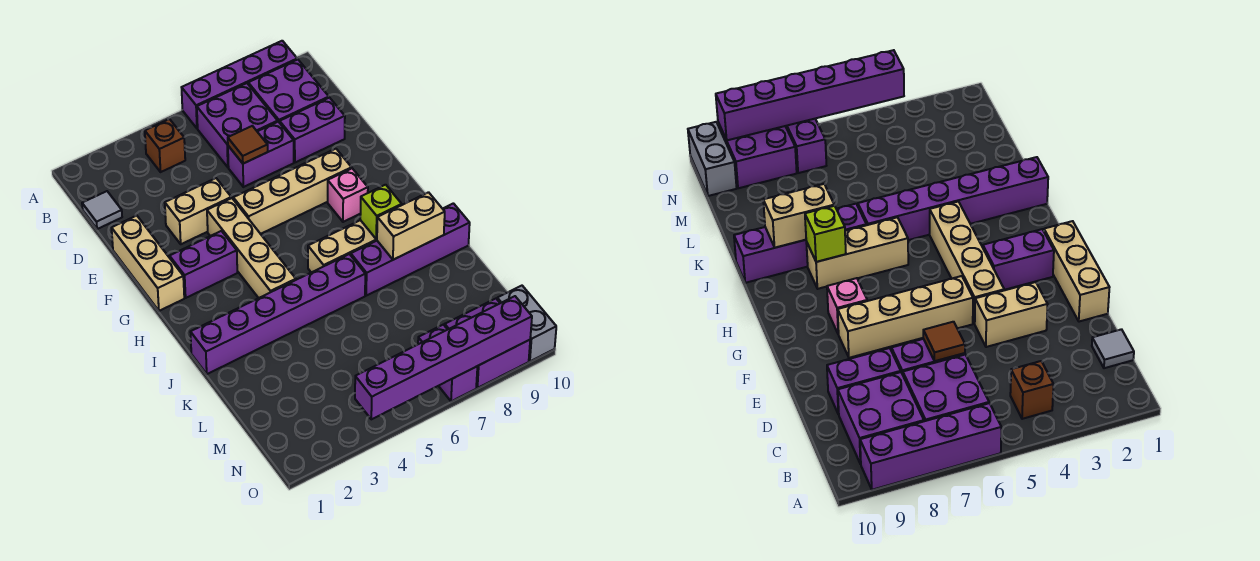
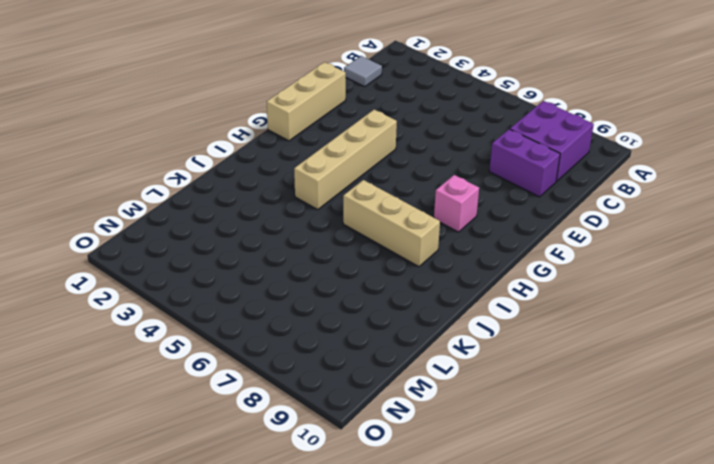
none -> purple brick A6:A9 level 1
none -> brown brick B4 level 1
none -> purple brick B6:C7 level 1

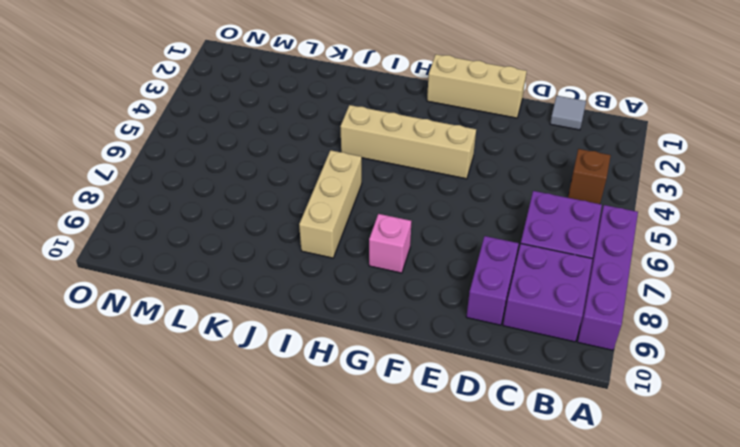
none -> purple brick D6:D7 level 1
none -> tan brick E3:E4 level 1
none -> tan brick F5:F8 level 1

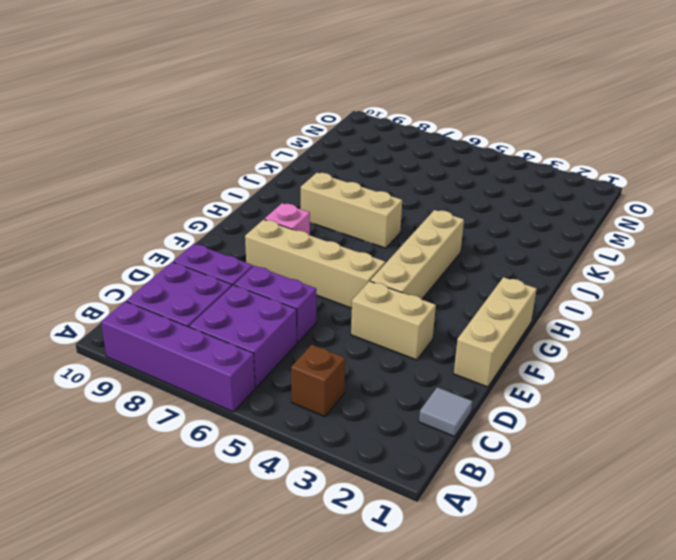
none -> purple brick G2:G3 level 1
none -> purple brick J1:J6 level 1
none -> purple brick J7:J10 level 1

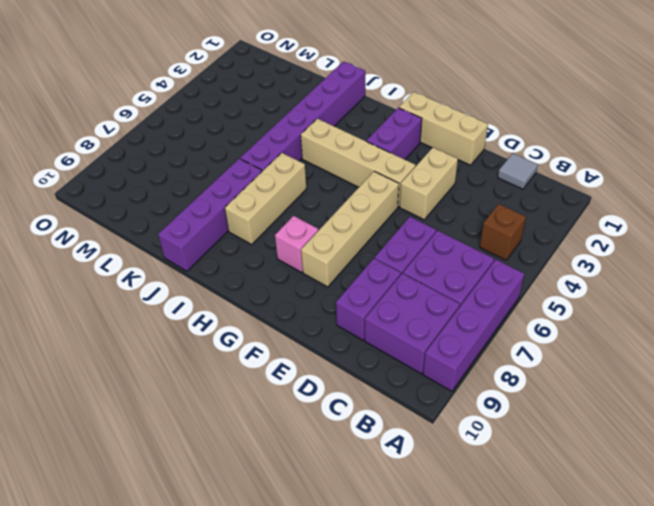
none -> purple brick N7:O7 level 1
none -> purple brick N8:O9 level 1
none -> grey brick N10:O10 level 1

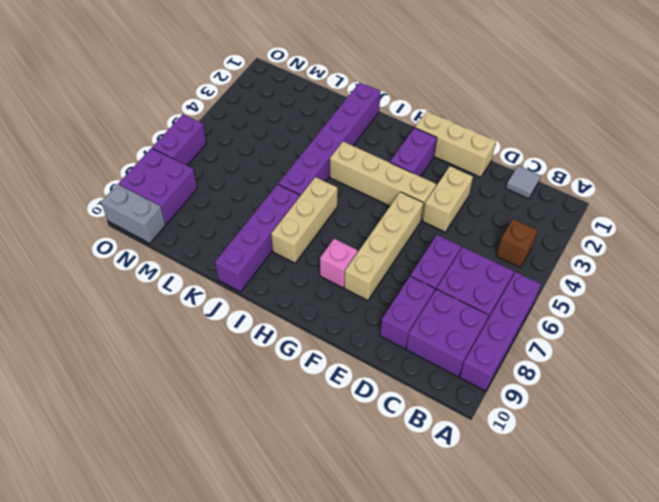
purple brick O6:O7 level 1 -> purple brick N7:O7 level 1
none -> brown tile D6 level 2
none -> lime brick I8 level 2
none -> tan brick J8:J9 level 2

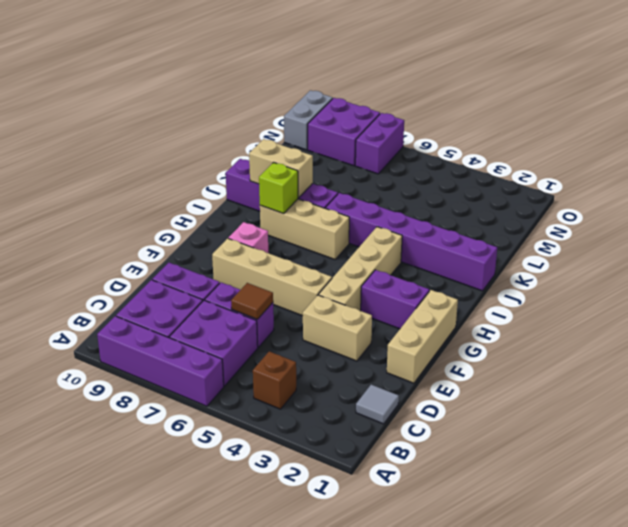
none -> purple brick O4:O9 level 2

